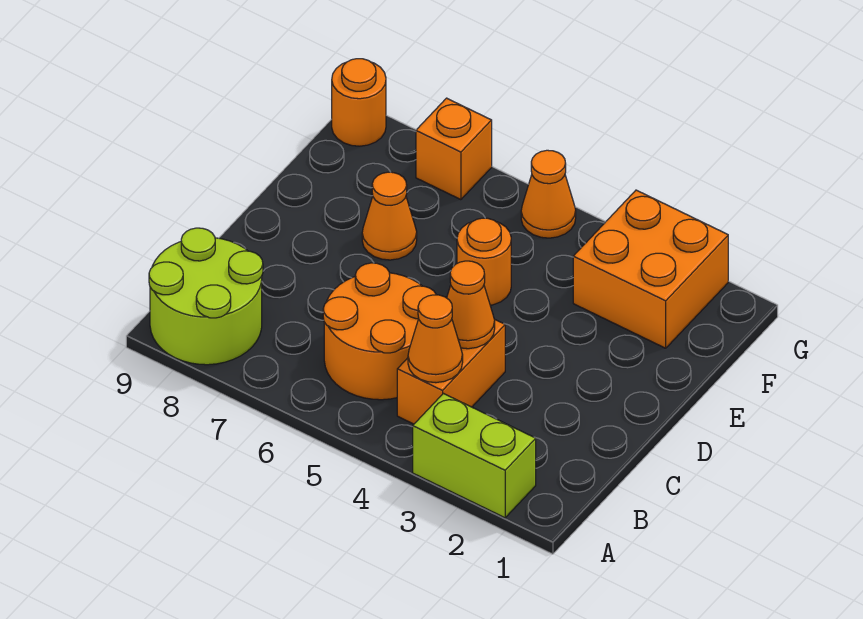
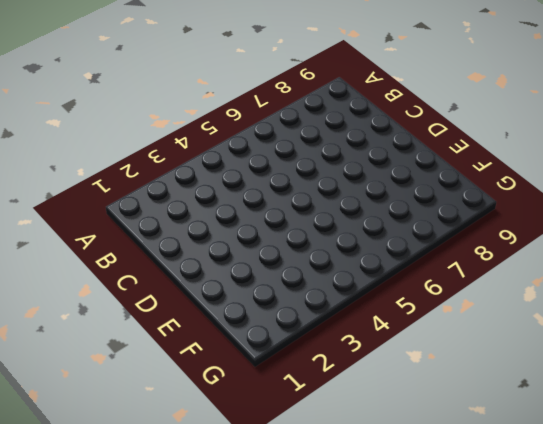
none -> lime brick A2:A3 level 1
none -> lime round brick A8:B9 level 1
none -> orange brick B4:C4 level 1

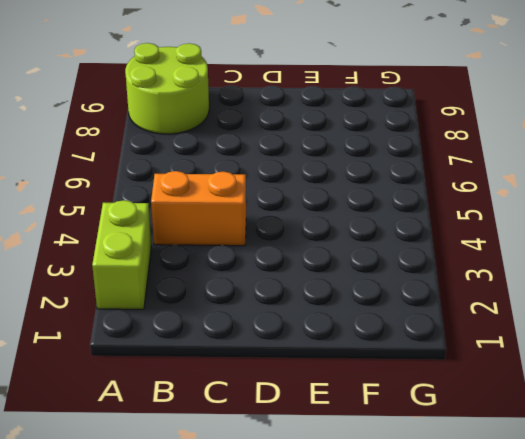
none -> orange round brick B5:C6 level 1
none -> orange round brick E5 level 1
none -> orange cone E7 level 1

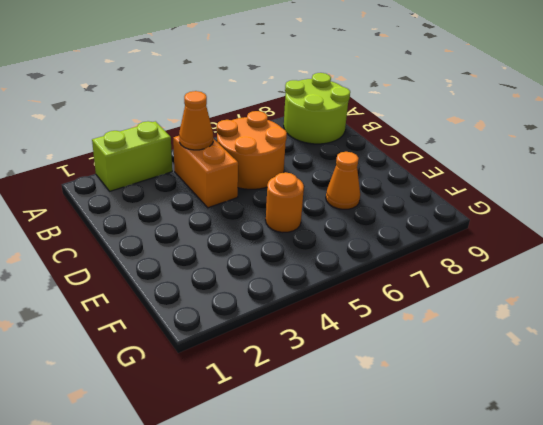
none -> orange brick F2:G3 level 1
none -> orange cone G5 level 1
none -> orange brick G7 level 1

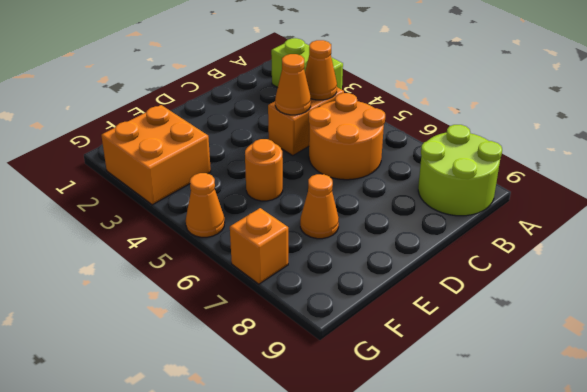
none -> orange round brick G9 level 1

